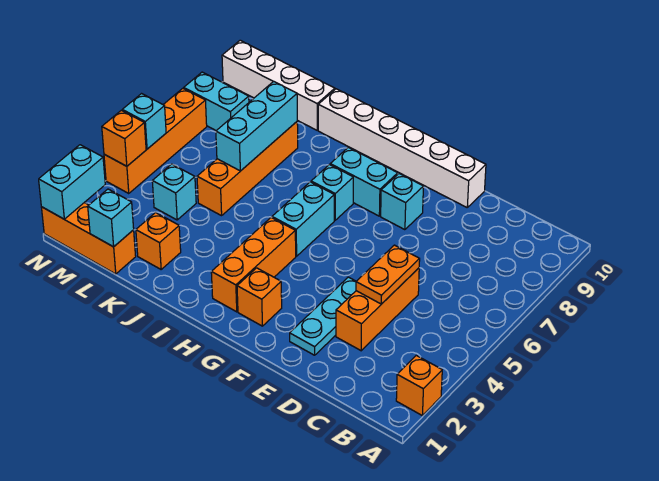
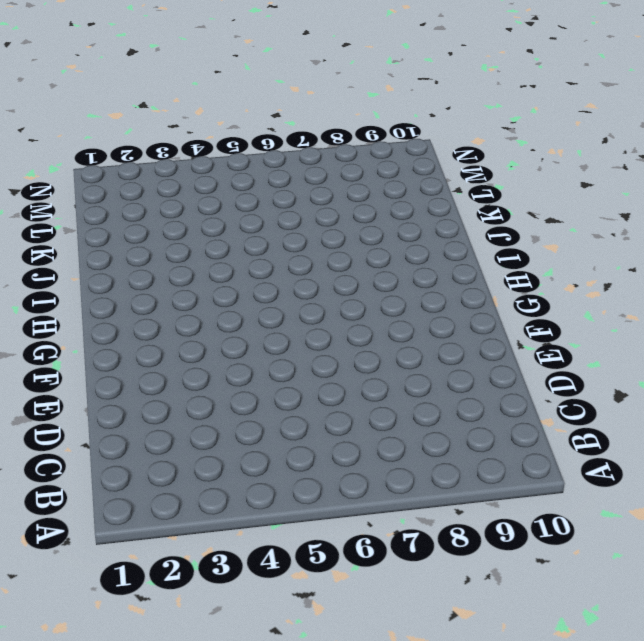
none -> orange brick A2 level 1
none -> orange brick D3:D5 level 1
none -> cyan plate E2:E4 level 1

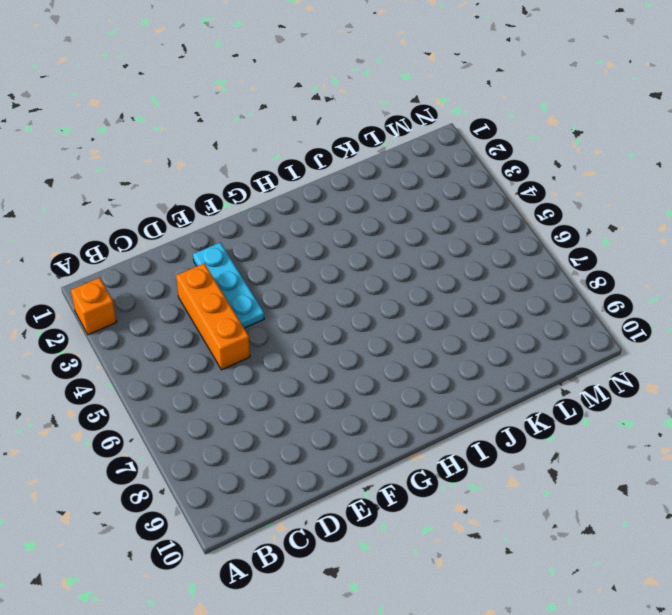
none -> white brick E10:J10 level 1
none -> cyan brick F8 level 1
none -> orange brick G2 level 1

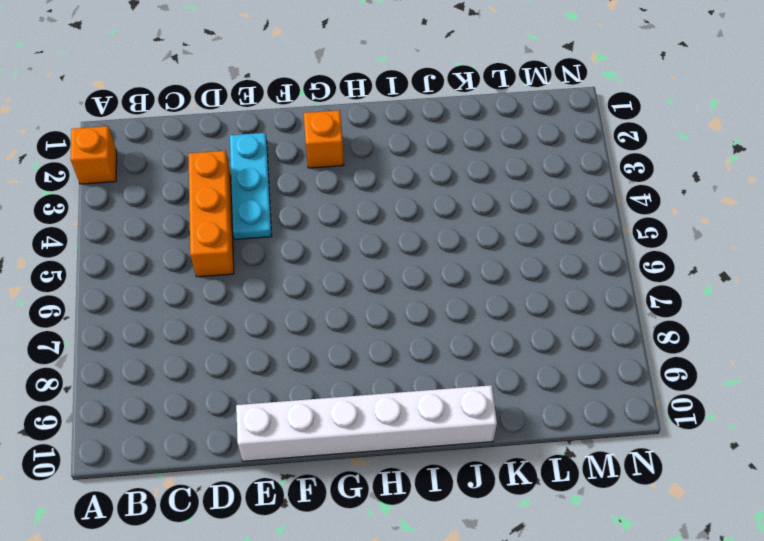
none -> cyan brick F8 level 1
none -> cyan brick G8:H8 level 1
none -> orange brick H2:H4 level 1

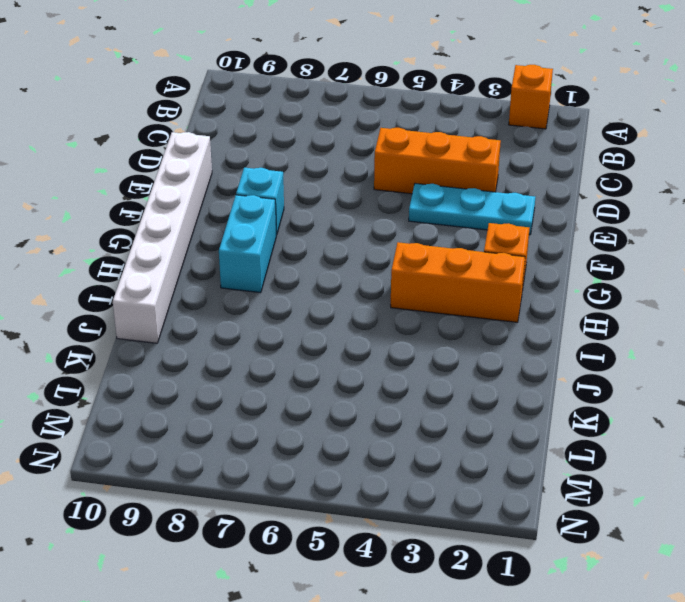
none -> cyan brick H5:H6 level 1
none -> cyan brick H7 level 1
none -> orange brick K2 level 1

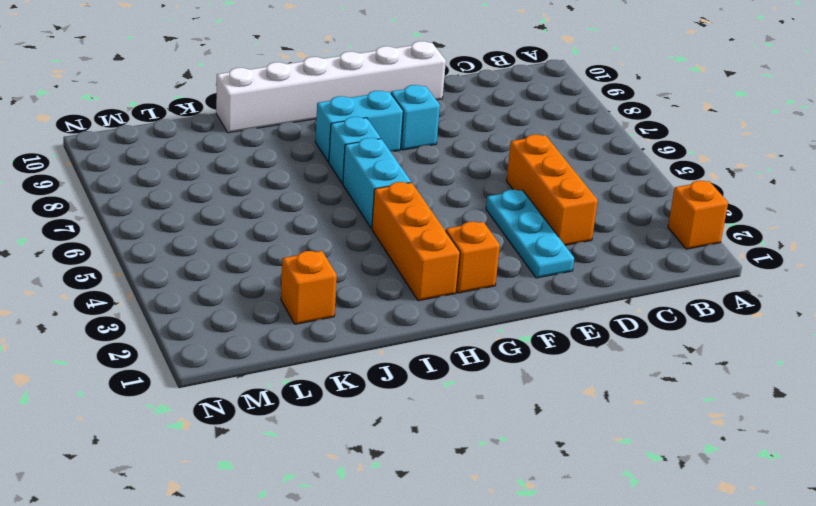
none -> orange brick K5:K8 level 1
none -> white brick K10:N10 level 1
none -> orange brick L1:N1 level 1

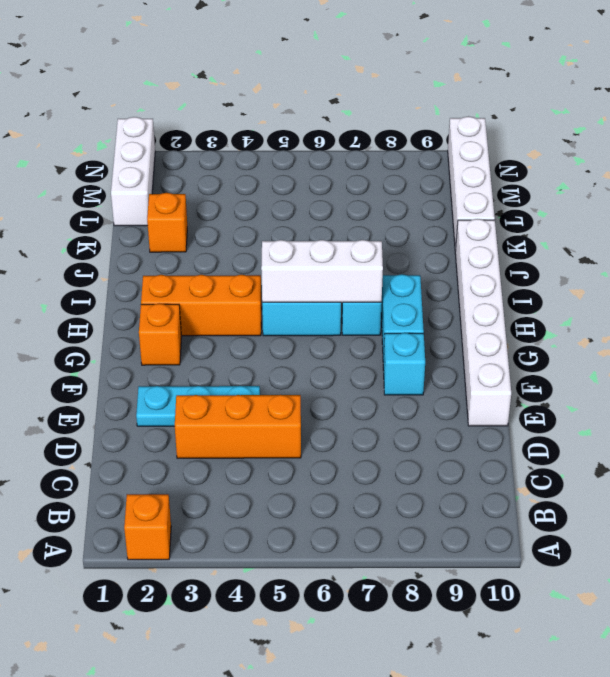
white brick H5:H7 level 2 -> none
white brick L1:N1 level 1 -> orange brick L1:N1 level 1
none -> orange brick K5:K8 level 1
none -> cyan brick L4 level 1
none -> cyan brick M8:N8 level 1

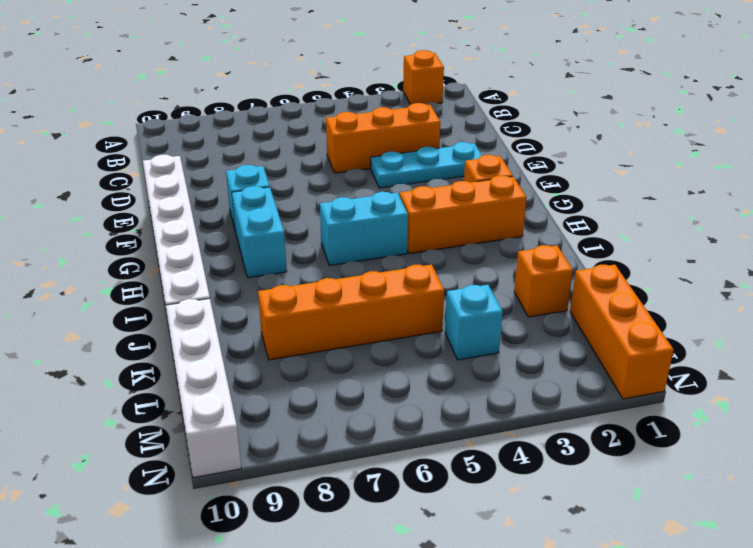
none -> cyan brick H7 level 1
none -> cyan brick M8:N8 level 1
none -> orange brick N4:N7 level 1

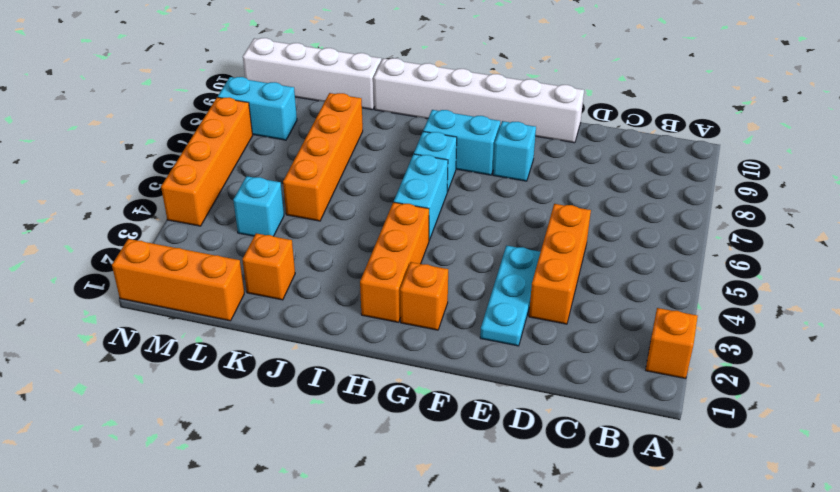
none -> orange plate D4:D5 level 2
none -> cyan brick K6:K8 level 2
none -> cyan brick L1 level 2

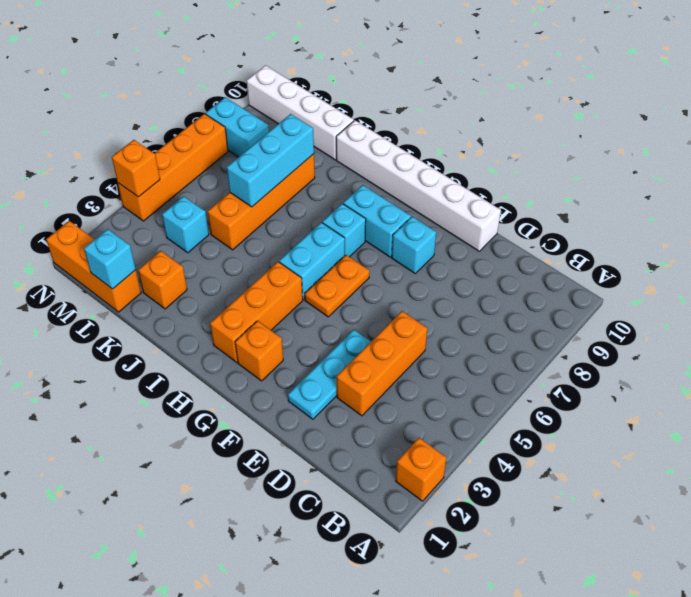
orange plate G5:G6 level 1 -> orange plate D4:D5 level 2
none -> cyan brick N1:N2 level 2
none -> cyan brick N5 level 2

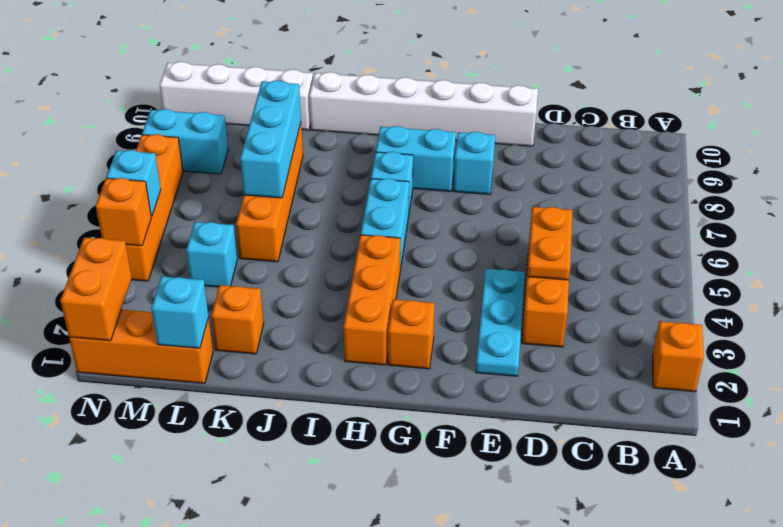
orange brick N1:N2 level 2 -> cyan brick N1:N2 level 2

